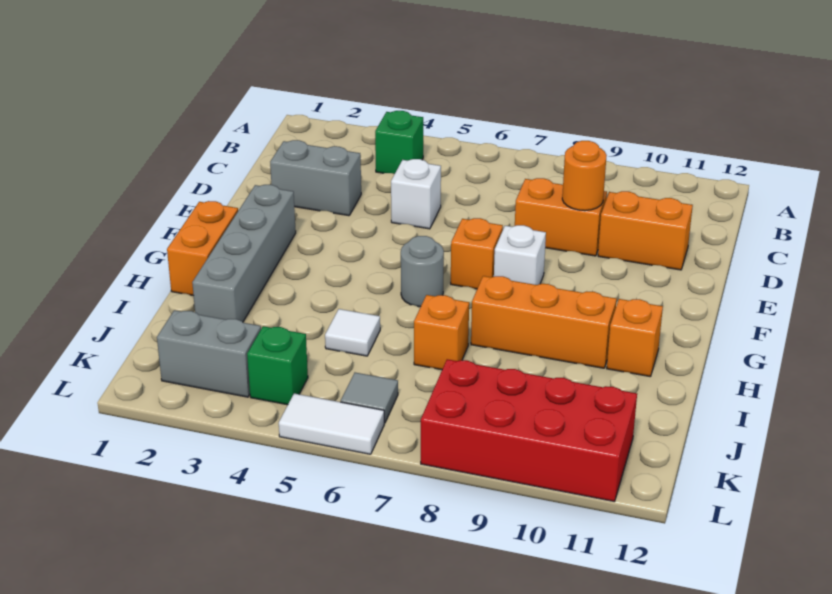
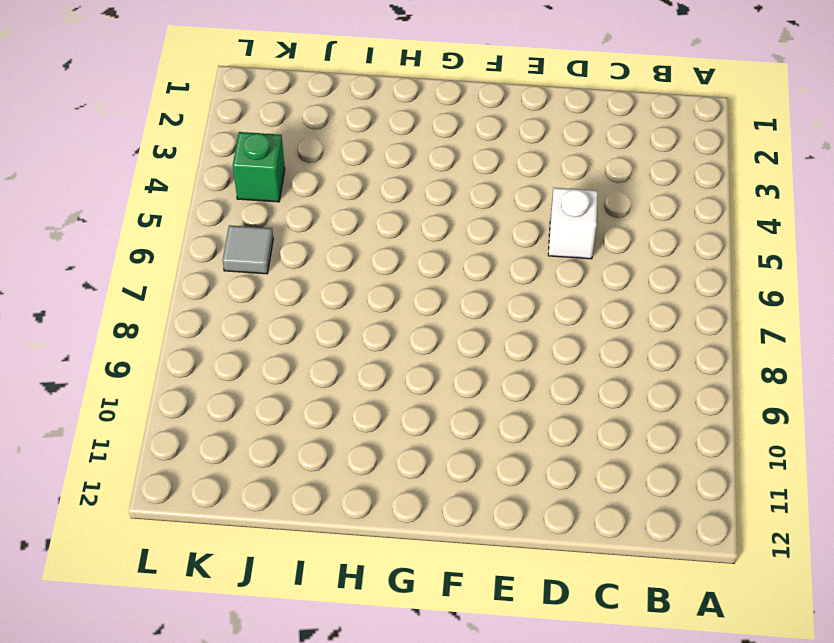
none -> green brick B4 level 1
none -> grey brick D2:D3 level 1
none -> orange brick D8:D9 level 1

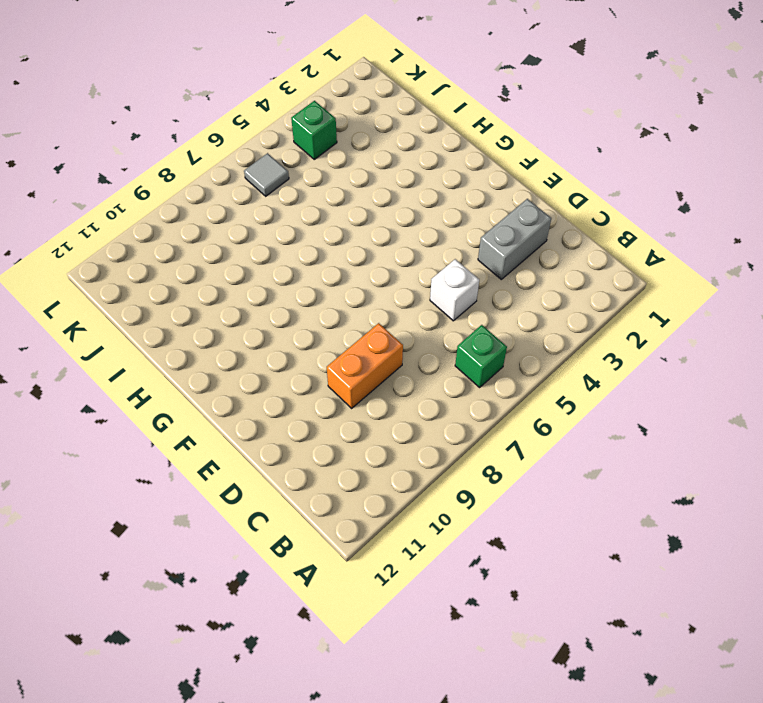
green brick B6 level 1 -> green brick B4 level 1
none -> orange brick D10:D11 level 1
none -> grey brick F2:I2 level 1
none -> orange brick F7 level 1

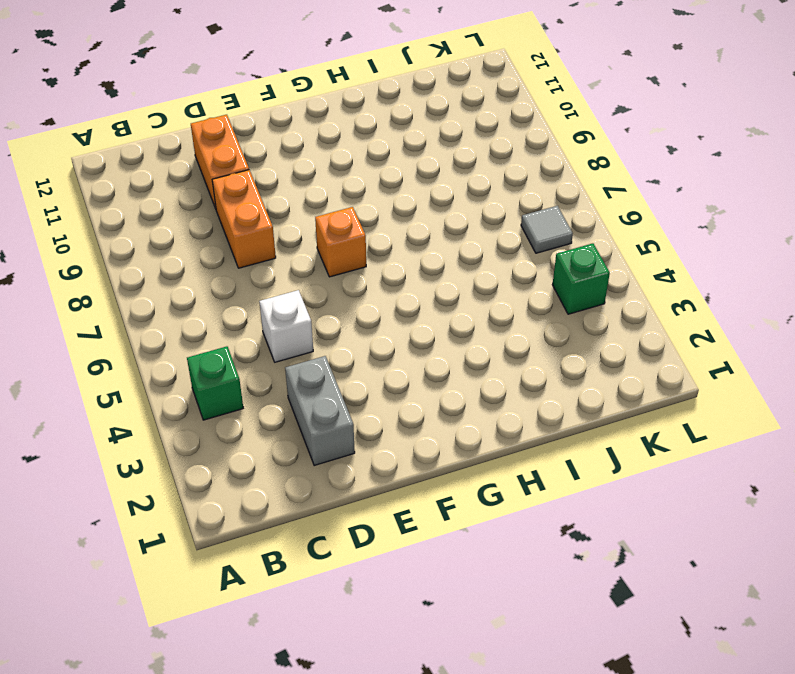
none -> grey brick F2:I2 level 1
none -> white brick F8 level 1
none -> orange brick G1:H1 level 1

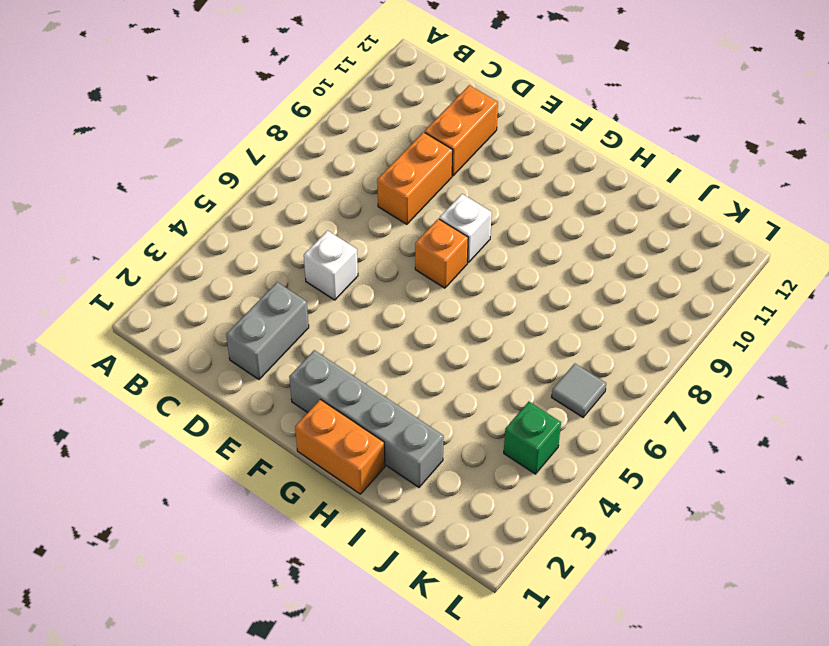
none -> green brick B4 level 1
none -> grey round brick G6 level 1
none -> orange brick H8:H10 level 1

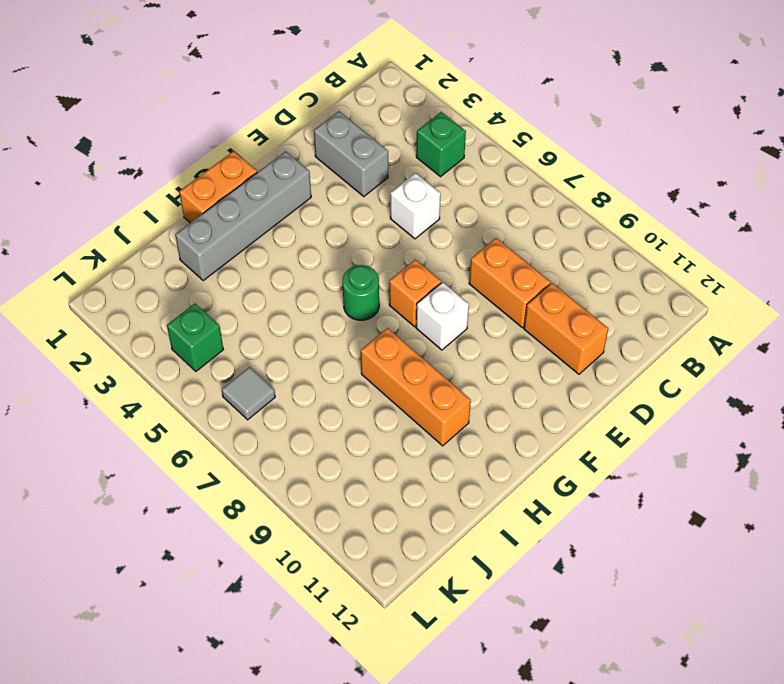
green round brick G6 level 1 -> grey round brick G6 level 1
none -> orange brick H11 level 1
none -> white tile I5 level 1
none -> orange brick I7 level 1

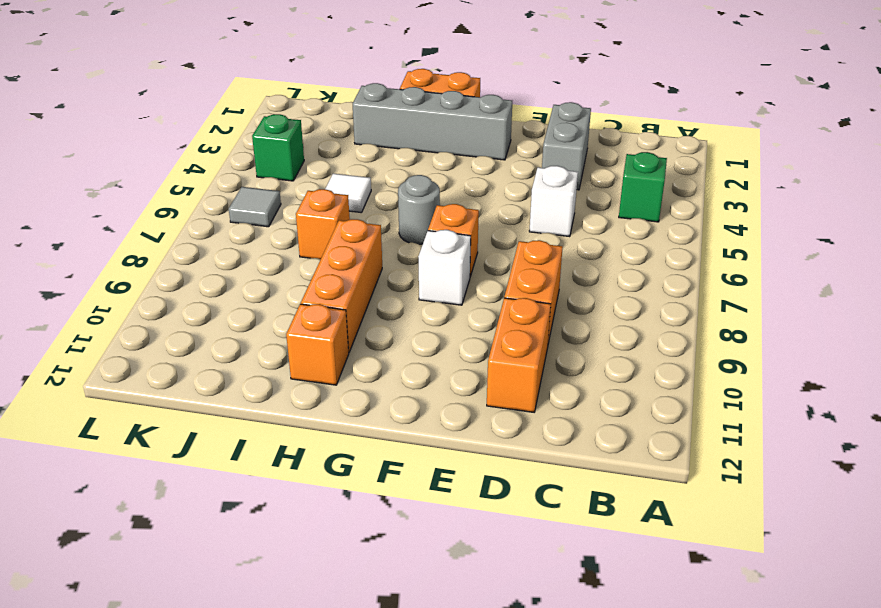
none -> grey brick K2:K3 level 1
none -> red brick K8:L11 level 1
none -> white tile L5:L6 level 1

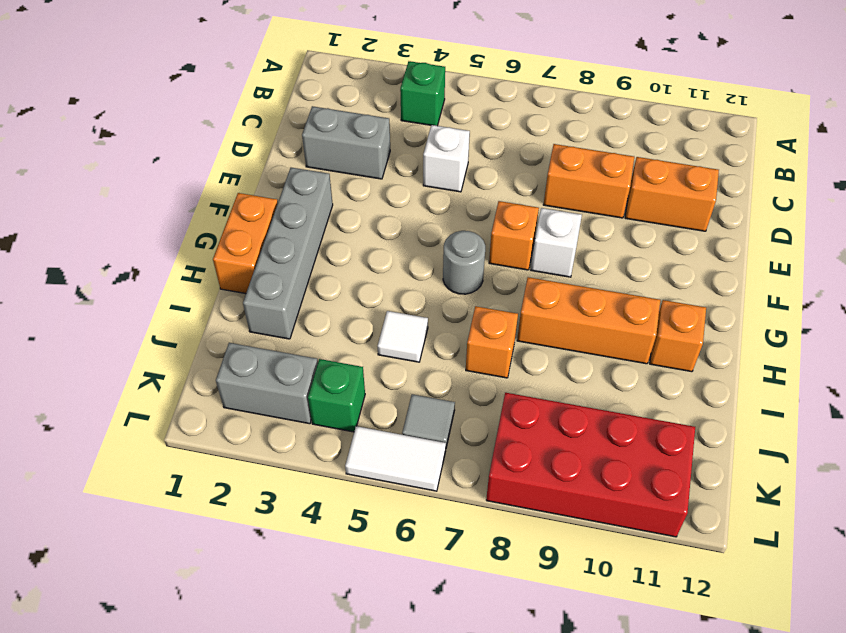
none -> orange round brick D9 level 2

